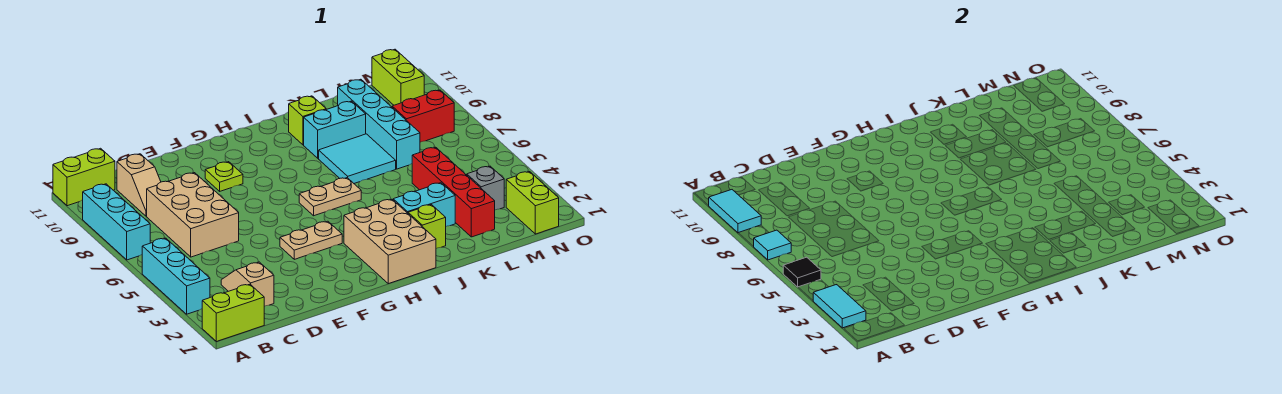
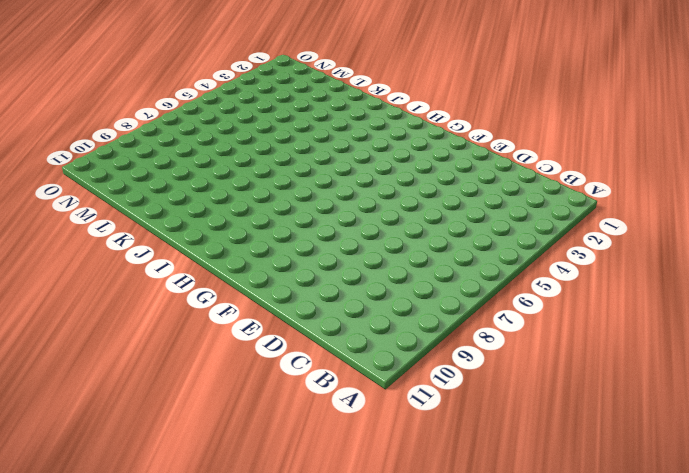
none -> lime brick A1:B1 level 1
none -> cyan brick A3:A5 level 1
none -> cyan brick A7:A9 level 1

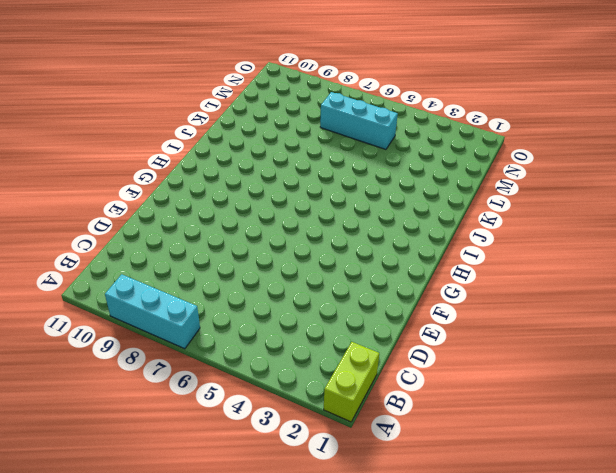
cyan brick M5:M7 level 1 -> cyan brick A3:A5 level 1
none -> lime brick A11:B11 level 1
none -> tan slope C2:C3 level 1 top 2
none -> tan brick C6:D8 level 1

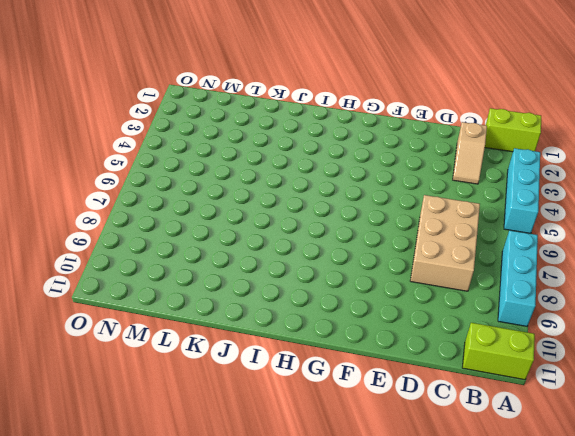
none -> tan slope C9:C10 level 1 top 10
none -> tan plate F4:G4 level 1
none -> lime plate F9 level 1

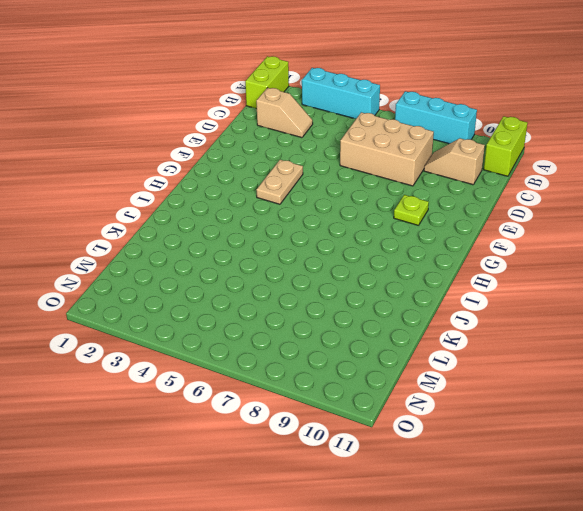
none -> tan brick H1:I3 level 1
none -> tan plate H6:I6 level 1
none -> lime brick J2 level 1

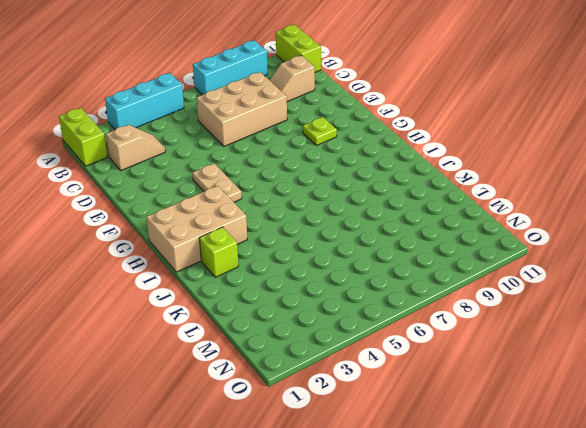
none -> tan plate H6:I6 level 1
none -> cyan brick J3:K3 level 1
none -> cyan tile J7:K8 level 1

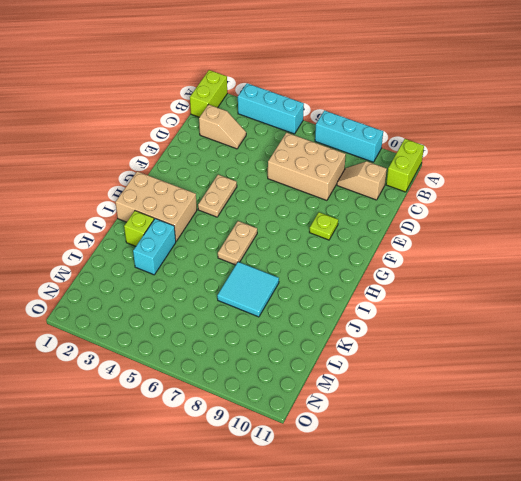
none -> cyan brick J9:K9 level 1
none -> lime brick J10 level 1
none -> red brick L2:L5 level 1

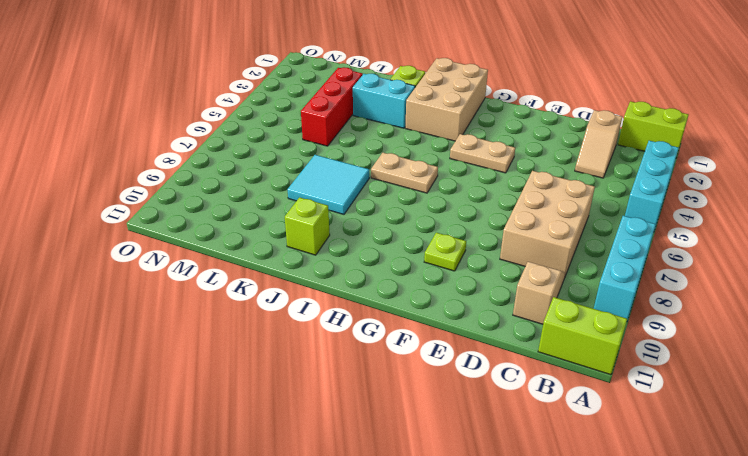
red brick L3:L5 level 1 -> red brick L2:L5 level 1
none -> cyan brick J9:K9 level 1
none -> cyan brick L7:L10 level 1
none -> grey brick M3 level 1

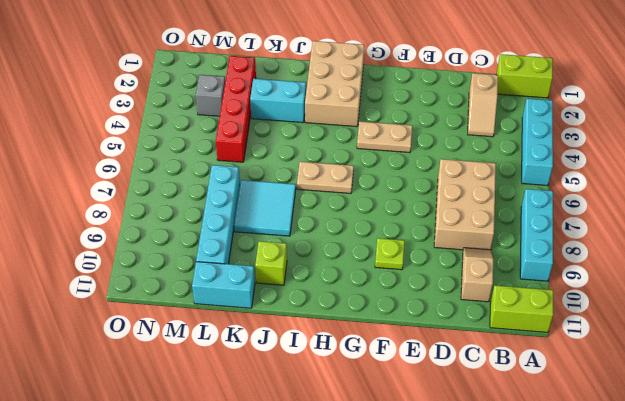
cyan brick K11:L11 level 1 -> cyan brick J9:K9 level 1
none -> lime brick J2 level 1
none -> red brick M8:N8 level 1
none -> lime brick N1:N2 level 1

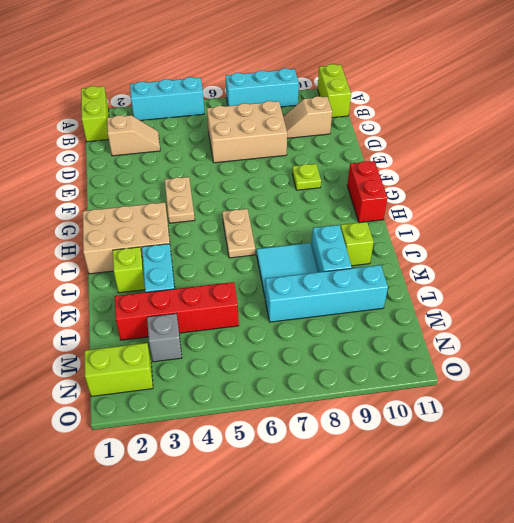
red brick G11:H11 level 1 -> red brick M8:N8 level 1
none -> lime brick N10:N11 level 1
none -> cyan tile A2:A3 level 2
none -> black tile A5 level 2

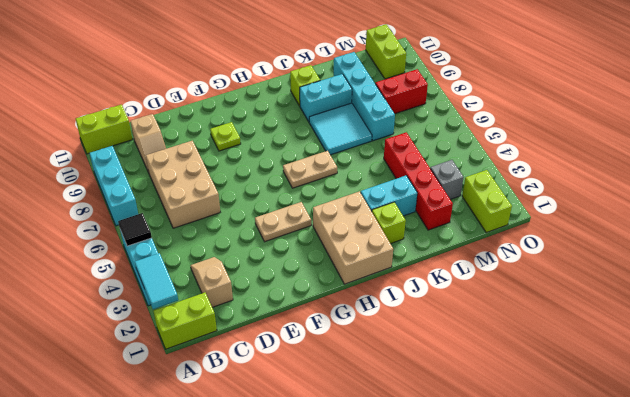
none -> cyan tile A7 level 2
none -> cyan tile A9:A10 level 2

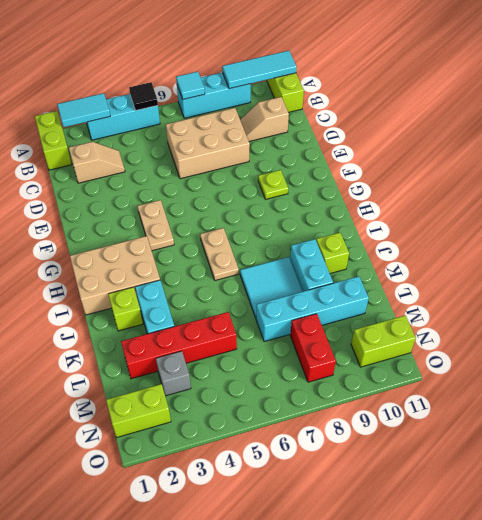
cyan tile A9:A11 level 2 -> cyan tile A9:A10 level 2

